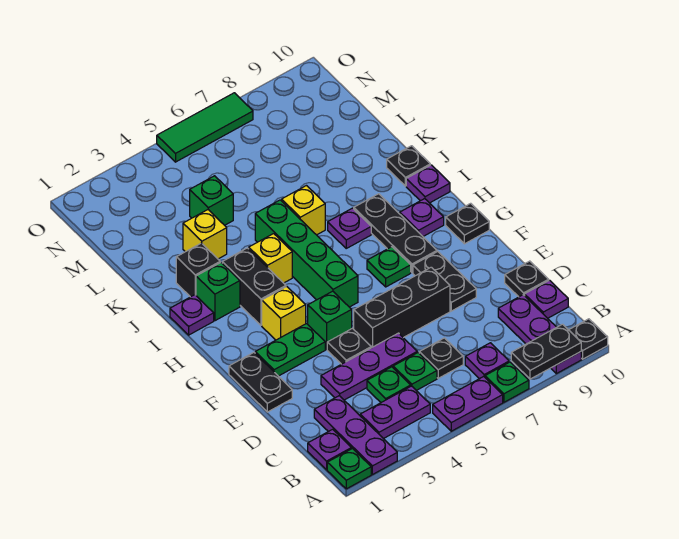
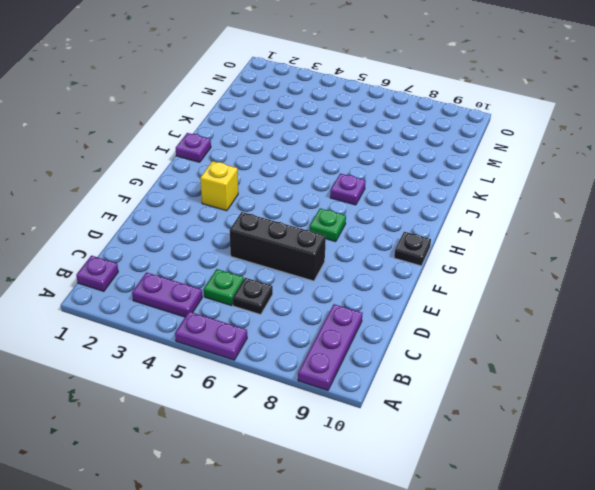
none -> green plate A1 level 1
none -> purple plate A2:C2 level 1
none -> green plate A7 level 1
none -> black plate A10 level 1

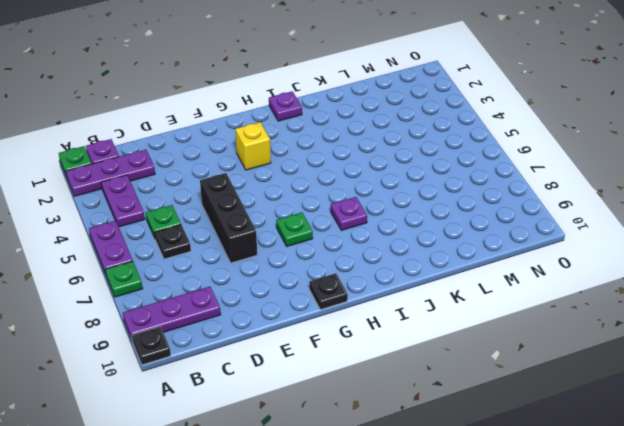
none -> purple plate B7 level 1
none -> green plate C4 level 1
none -> purple plate C10 level 1
none -> purple plate D3:D5 level 1

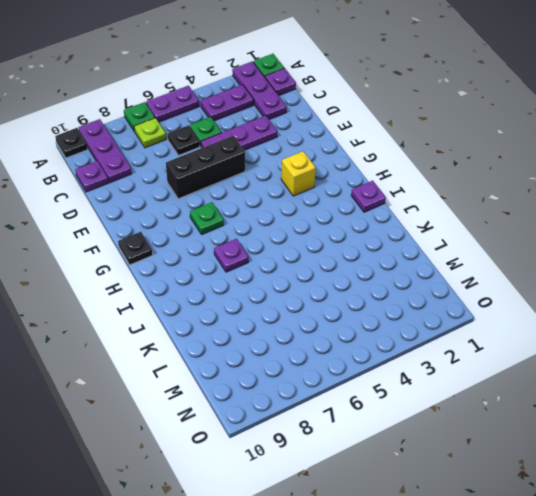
lime plate B7 level 1 -> purple plate B7 level 1
none -> green plate C4 level 1
none -> black plate D10 level 1
none -> black plate E1:F1 level 1
none -> black plate E4 level 1

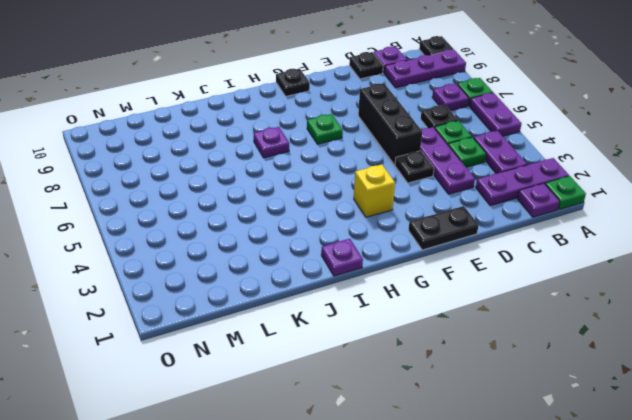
none -> black plate E8:F8 level 1
none -> green plate F2:F3 level 1
none -> green brick F4 level 1
none -> green brick G5:J5 level 1

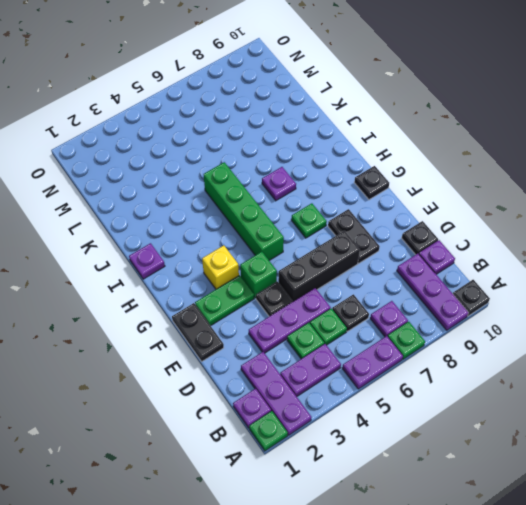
none -> black plate G8:I8 level 1
none -> black brick H3:I3 level 1
none -> purple plate H9 level 1
none -> green brick I2 level 1

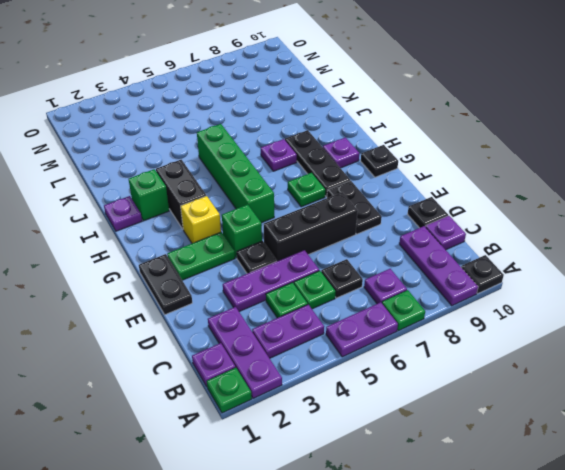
none -> yellow brick I4 level 1
none -> purple plate I10 level 1
none -> black brick J2 level 1
none -> yellow brick J6 level 1

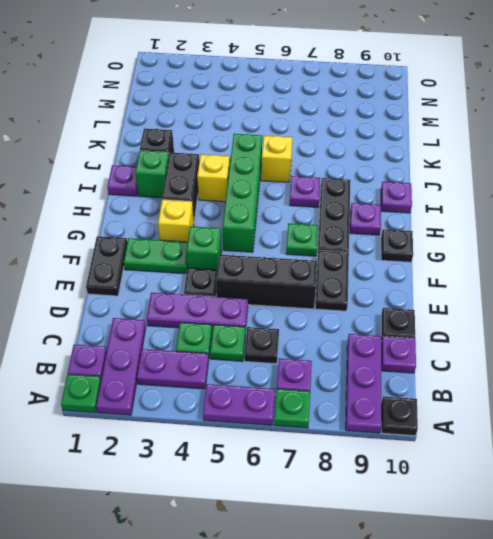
none -> black plate J10 level 1
none -> yellow brick K3 level 1
none -> green brick L4 level 1
none -> green tile O5:O7 level 1

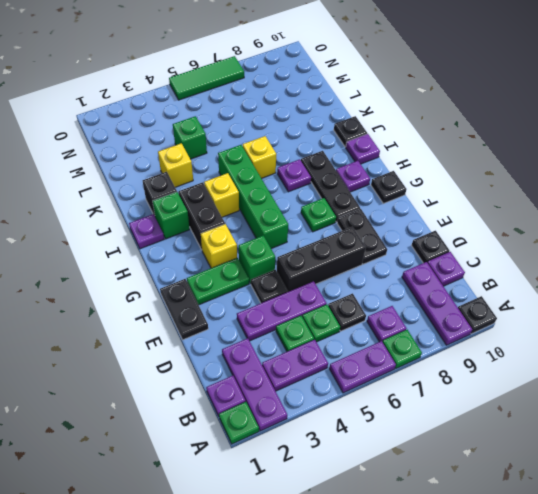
none -> black plate A8:A9 level 2

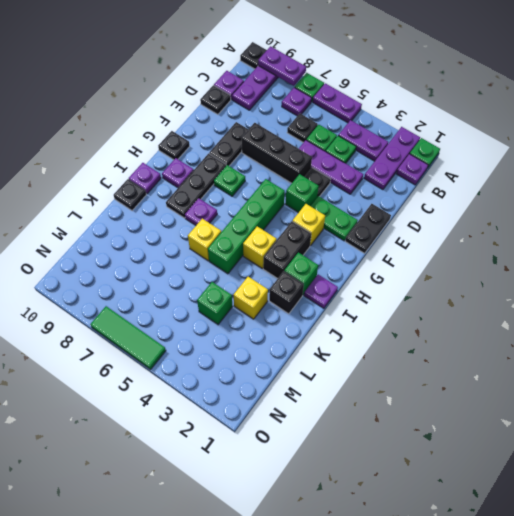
purple plate A8:A9 level 2 -> black plate A8:A9 level 2

